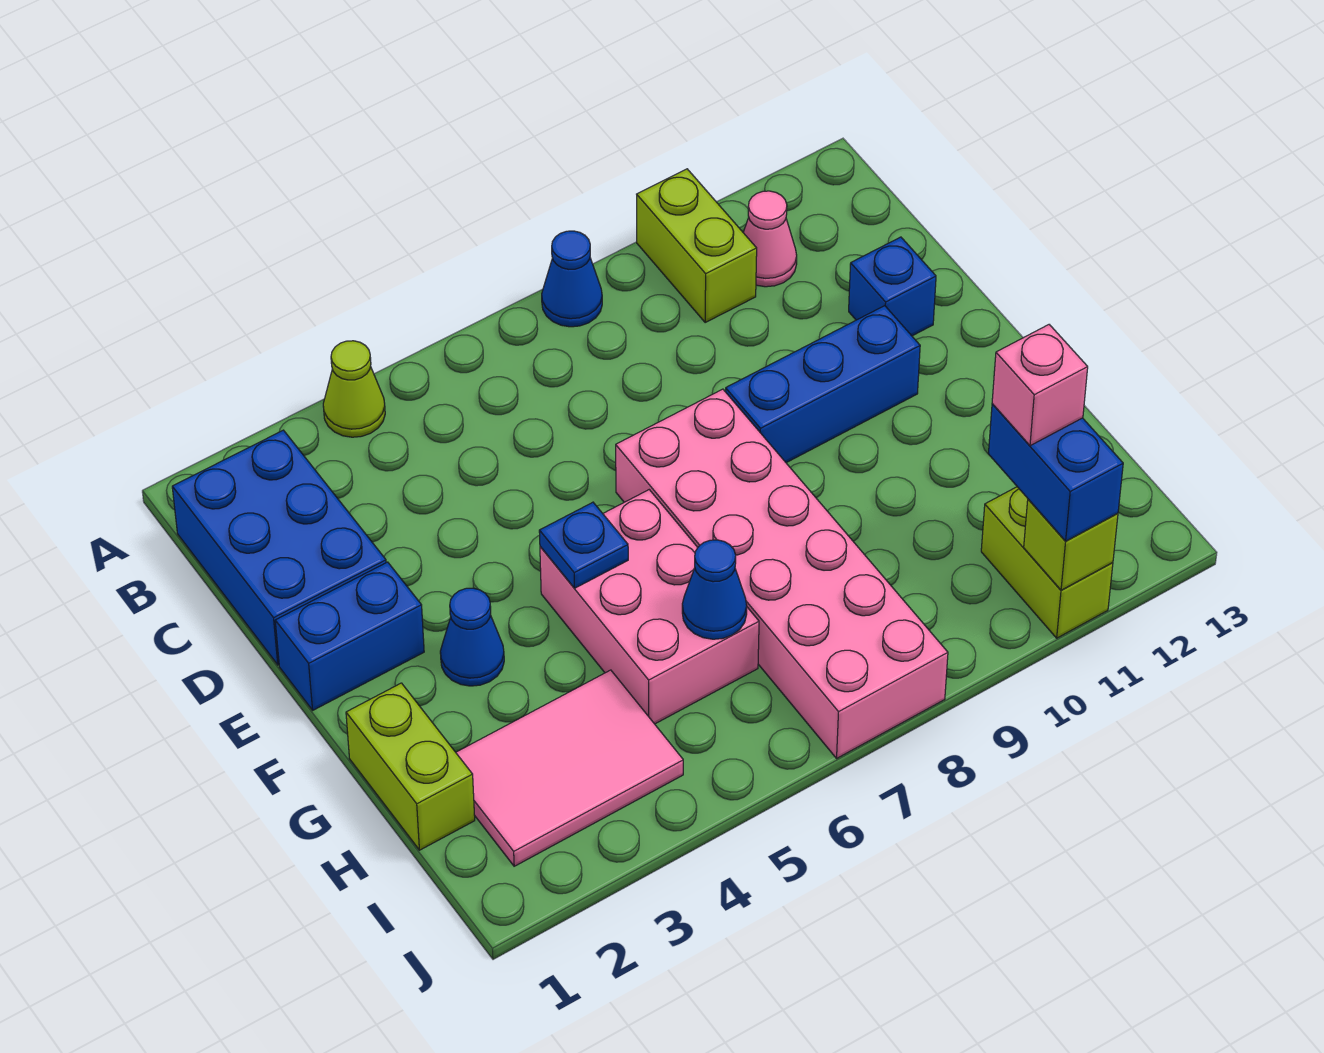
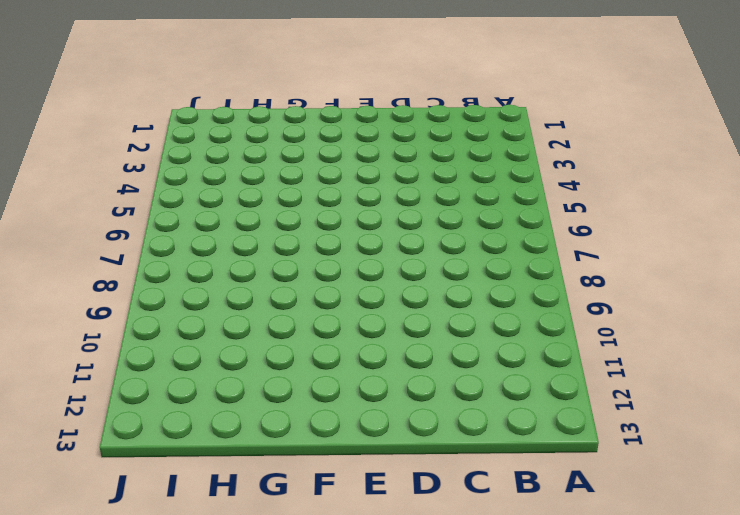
none -> lime cone A4 level 1
none -> blue cone A8 level 1
none -> lime brick A10:B10 level 1

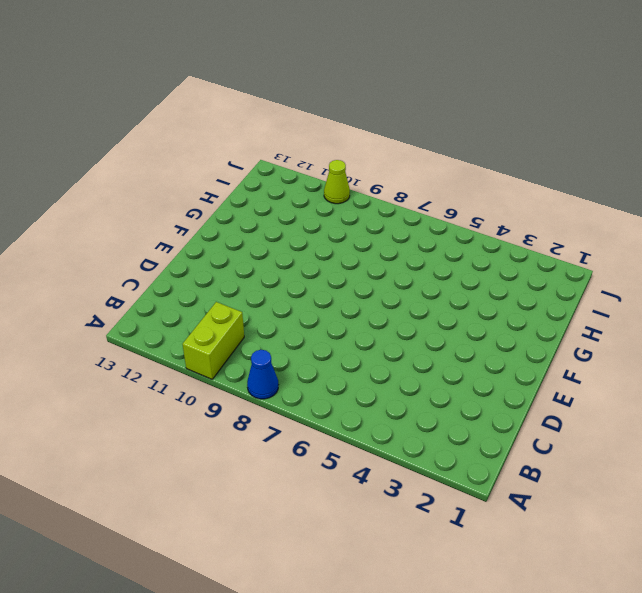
lime cone J10 level 1 -> lime cone A4 level 1
none -> blue brick B1:D2 level 1
none -> pink cone B11 level 1
none -> blue brick D12 level 1

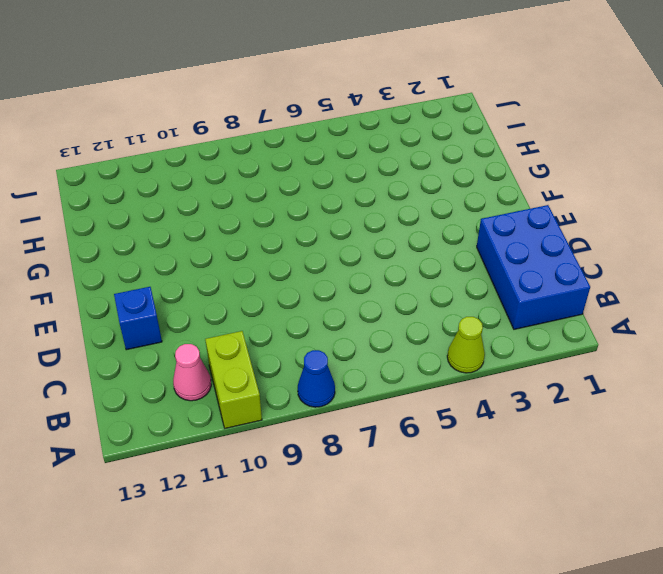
none -> blue brick E1:E2 level 1
none -> pink brick E7:J8 level 1
none -> blue brick E9:E11 level 1

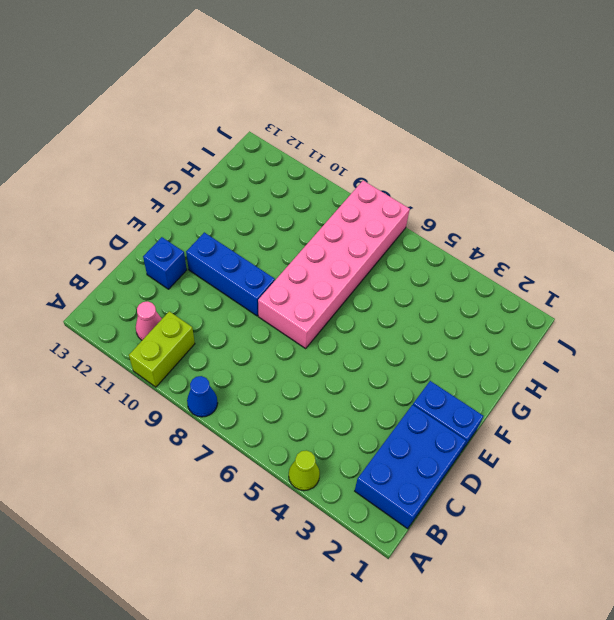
none -> blue cone F3 level 1
none -> pink brick F5:H6 level 1
none -> lime brick G1:H1 level 1

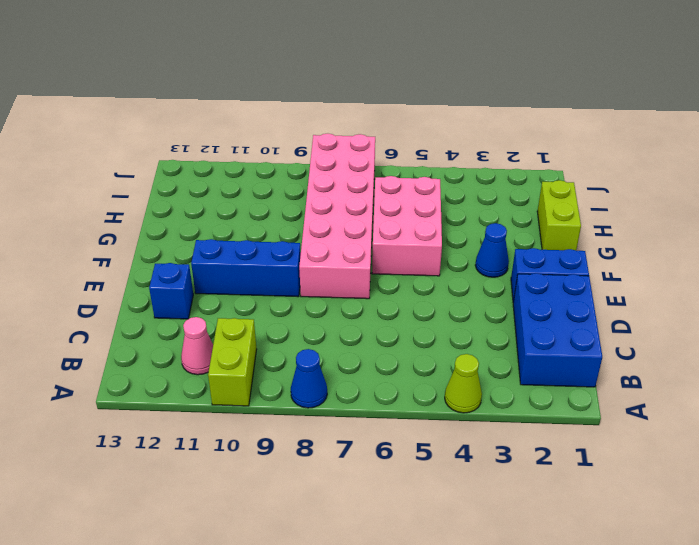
none -> pink tile H2:I4 level 1
none -> lime brick I11:J11 level 1
none -> blue plate F5 level 2

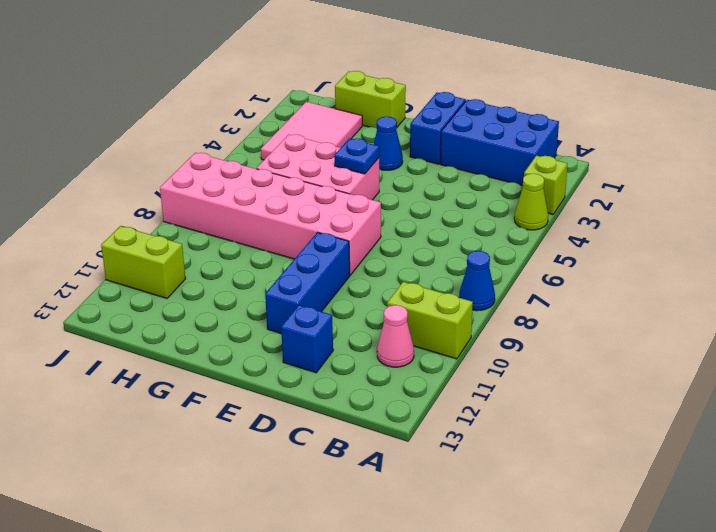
lime brick A3 level 1 -> lime brick J11 level 2
none -> blue cone H6 level 2
none -> blue brick I11:J11 level 3
none -> pink brick I11 level 4

